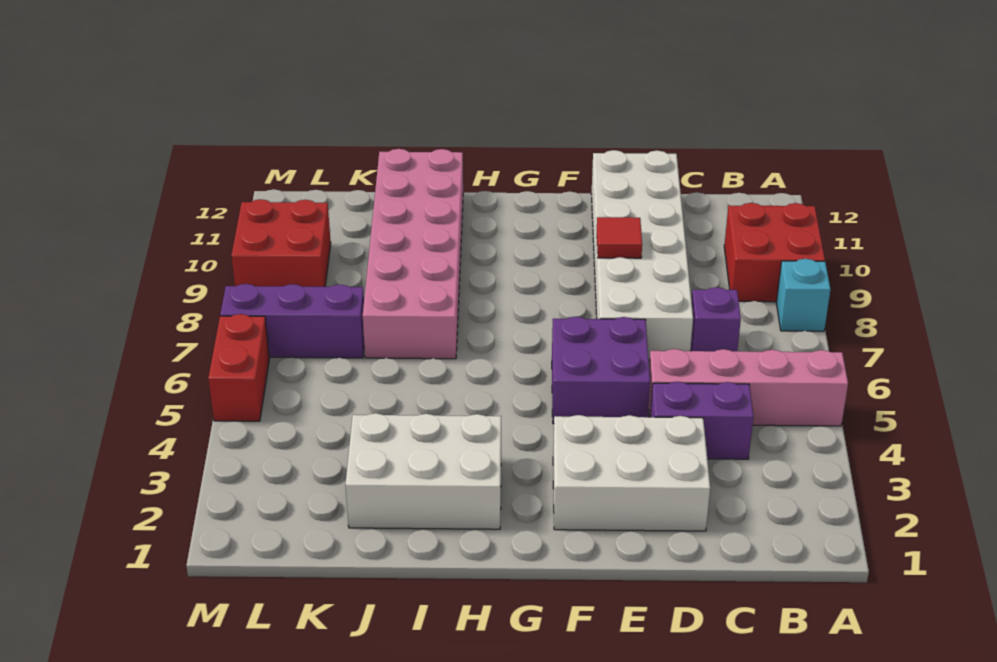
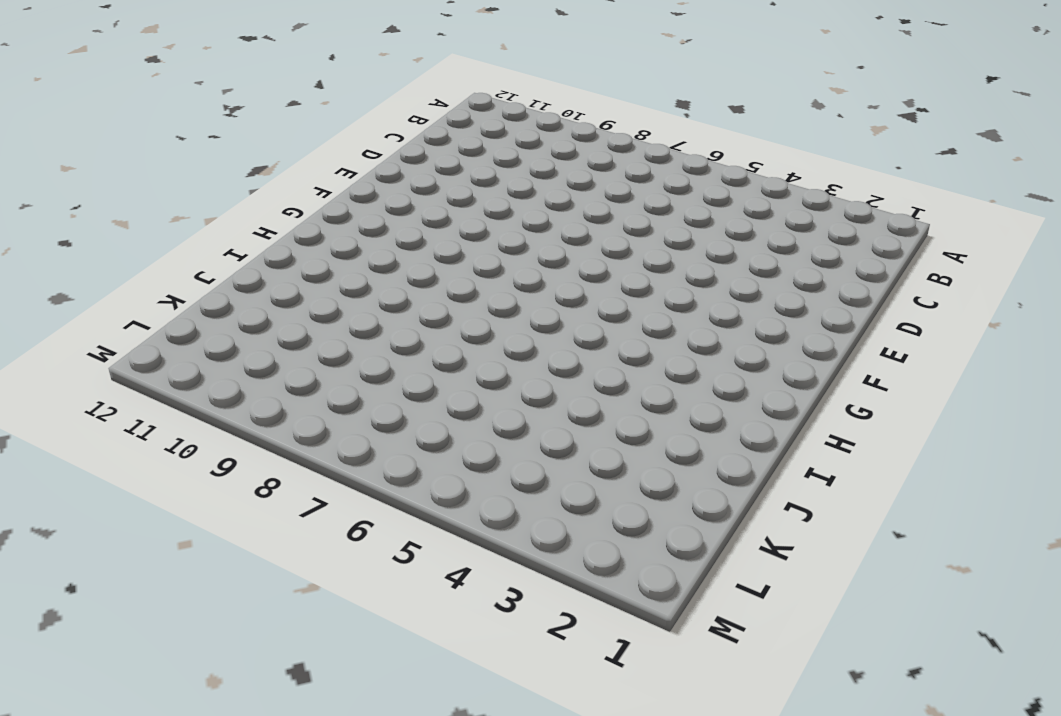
none -> pink brick A5:D5 level 1
none -> cyan brick A8 level 1
none -> red brick A9:B10 level 1

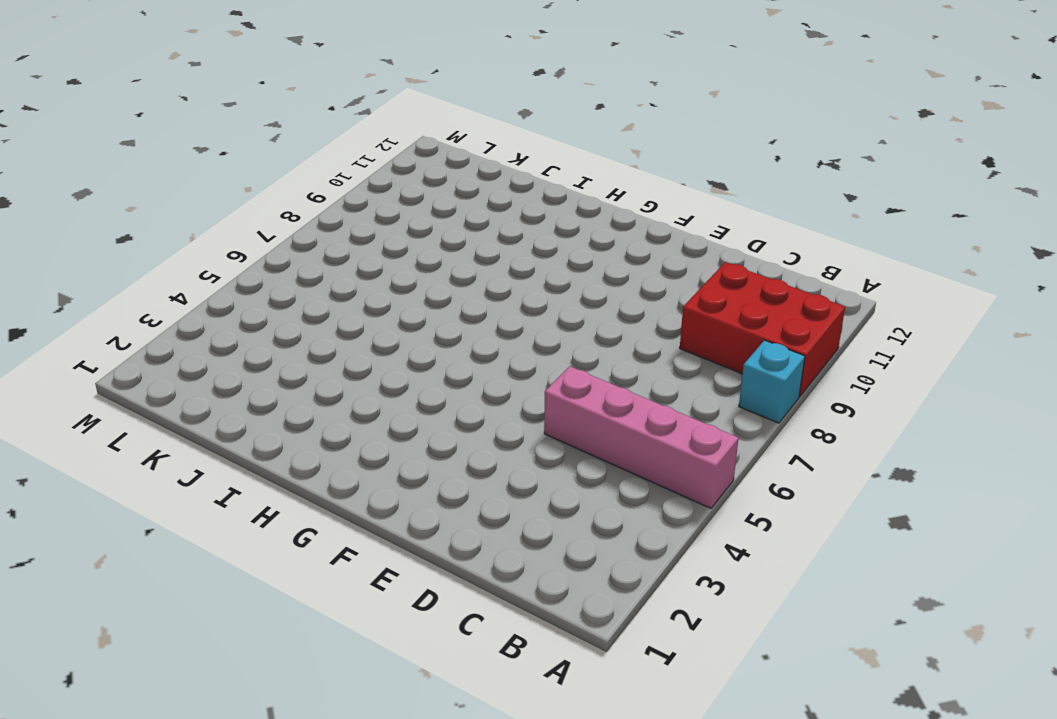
red brick A9:C10 level 1 -> red brick A9:B10 level 1
none -> purple brick C4:D4 level 1
none -> purple brick C7 level 1
none -> white brick D2:F3 level 1

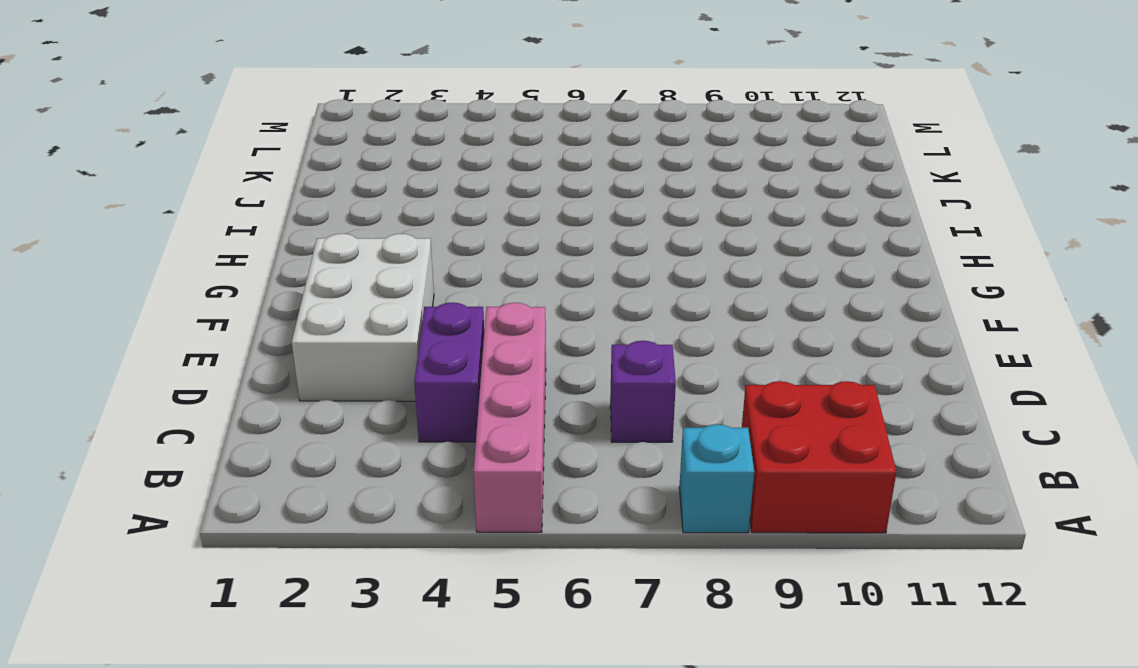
none -> white brick D7:E12 level 1
none -> purple brick E5:F6 level 1
none -> white brick H2:J3 level 1

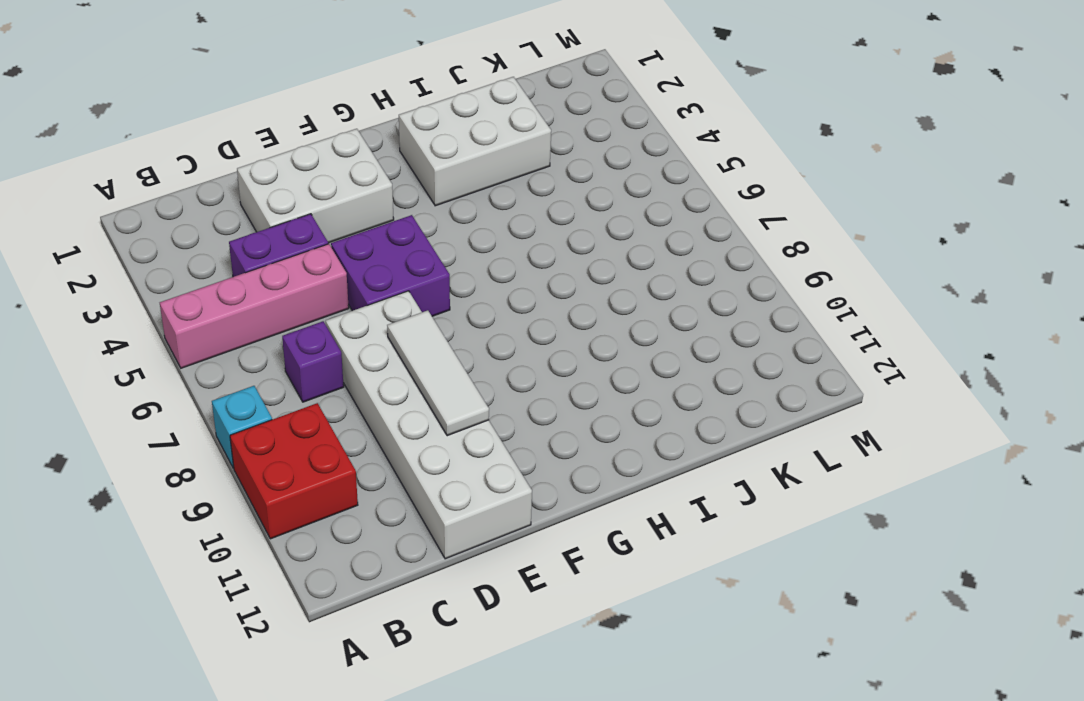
white tile E8:E10 level 2 -> red tile E9 level 2
none -> pink brick I7:J12 level 1
none -> purple brick K7:M7 level 1
none -> red brick L9:M10 level 1

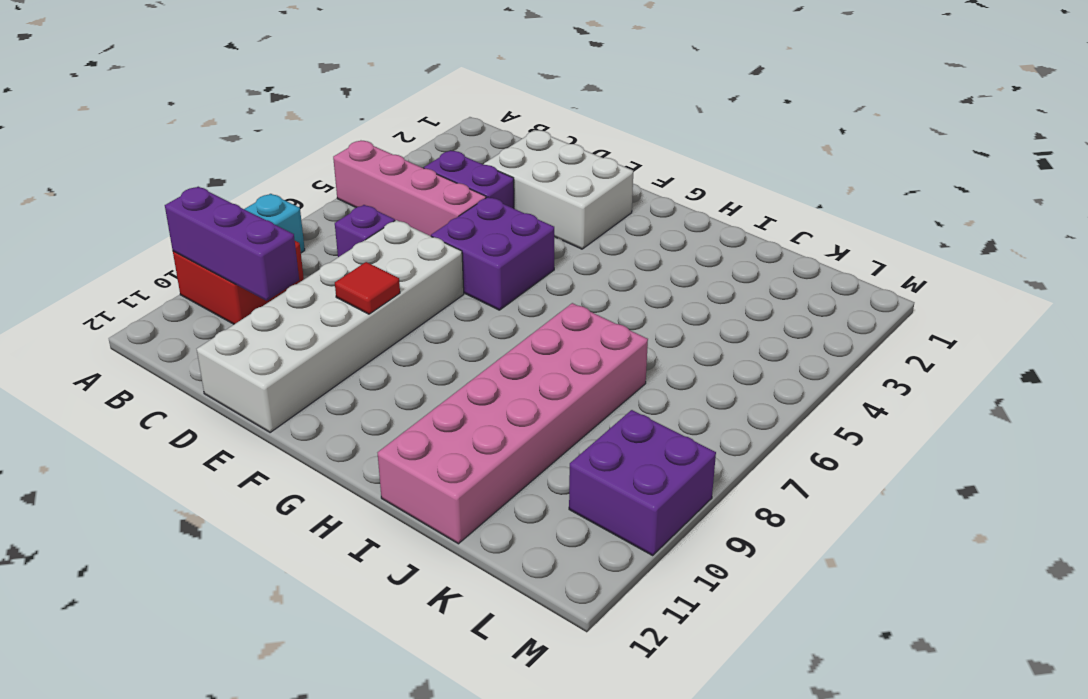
purple brick A10:C10 level 2 -> purple brick K7:M7 level 1
purple brick L9:M10 level 1 -> red brick L9:M10 level 1
none -> white brick H2:J3 level 1
none -> red brick M5:M6 level 1

